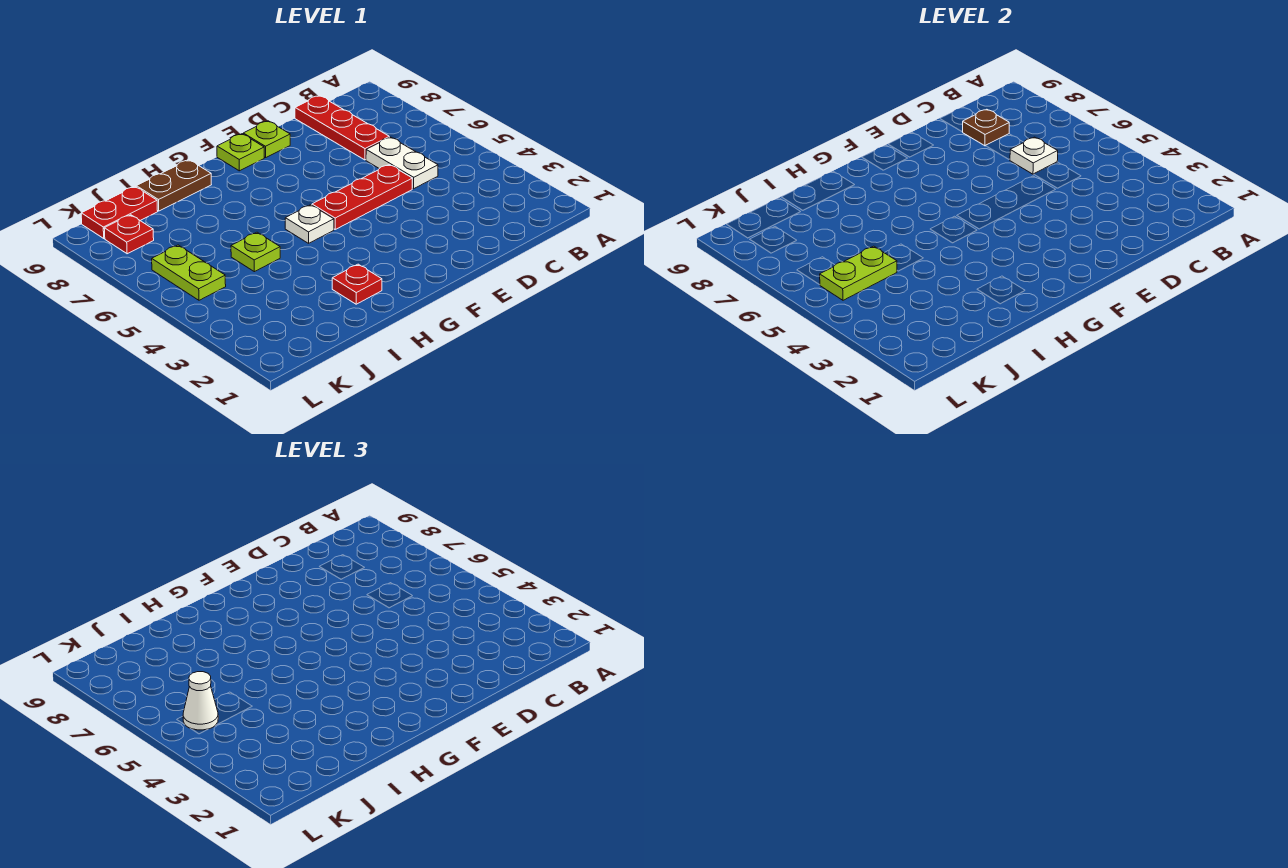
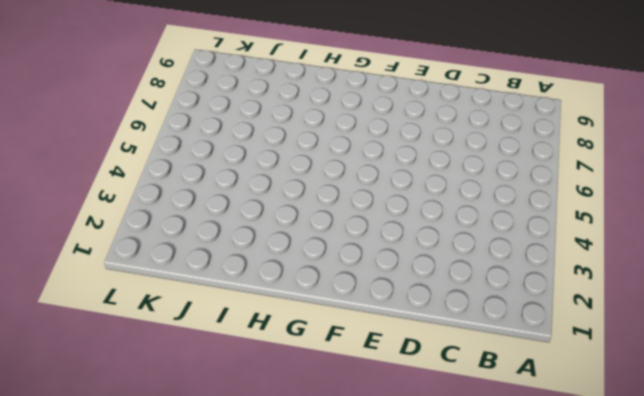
none -> white plate C5:C6 level 1
none -> red plate C7:C9 level 1
none -> red plate D5:F5 level 1

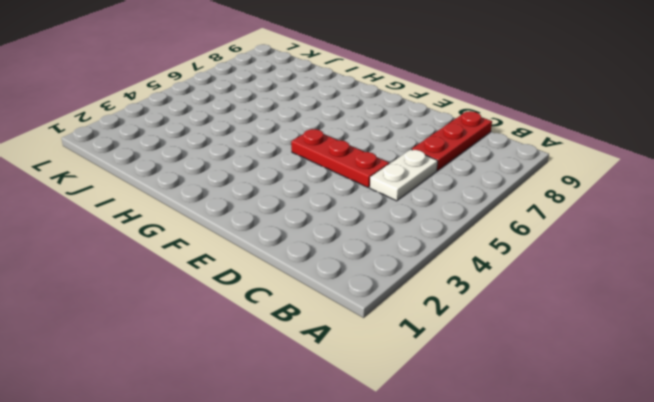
none -> lime plate E9 level 1
none -> lime plate F9 level 1
none -> white plate G5 level 1

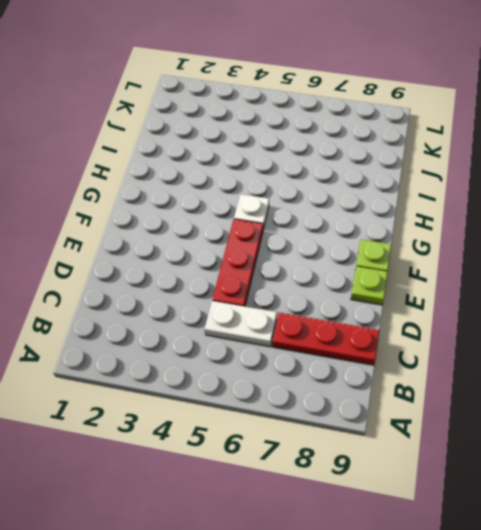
none -> red plate H2 level 1
none -> brown plate H9:I9 level 1
none -> lime plate I5 level 1

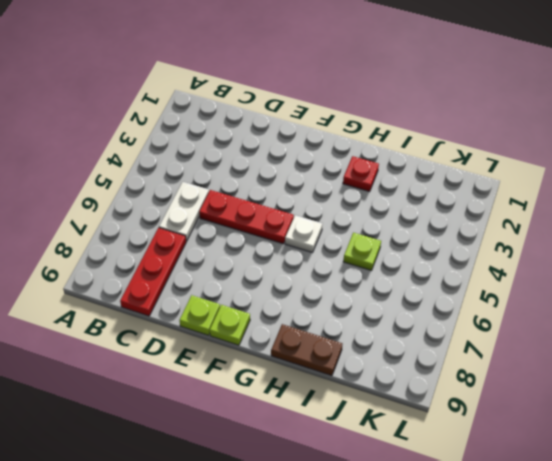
none -> red plate J9:K9 level 1
none -> lime plate K5:K6 level 1
none -> red plate K8 level 1

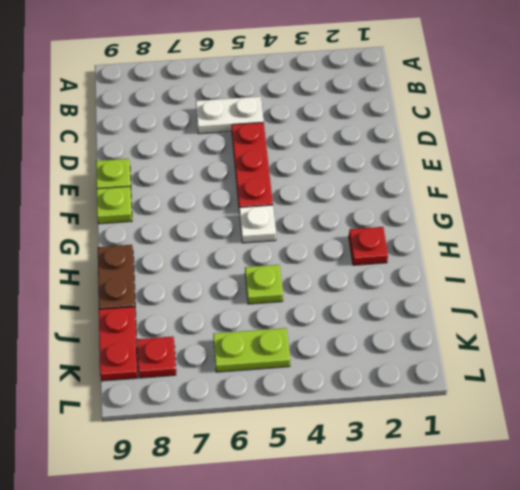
none -> red plate C7:C9 level 1
none -> white plate C6 level 2
none -> brown plate C8 level 2

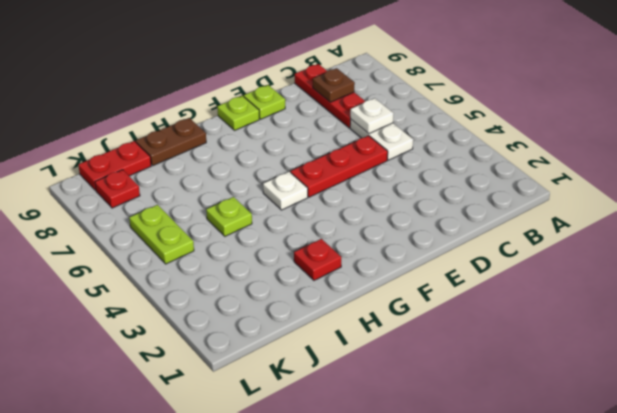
none -> lime plate J5:K5 level 2
none -> white cone K5 level 3

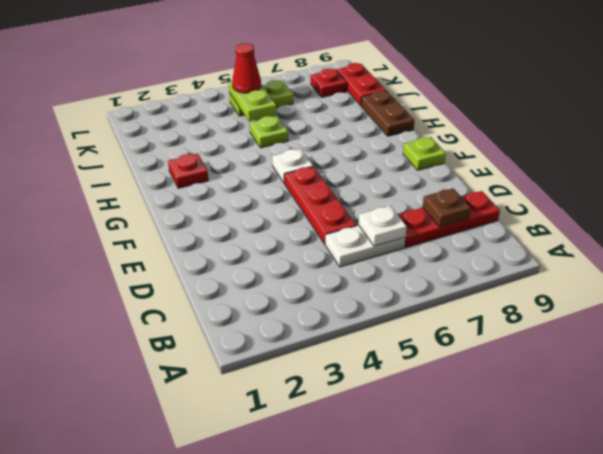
red cone K5 level 3 -> white cone K5 level 3
none -> lime plate E9 level 1

